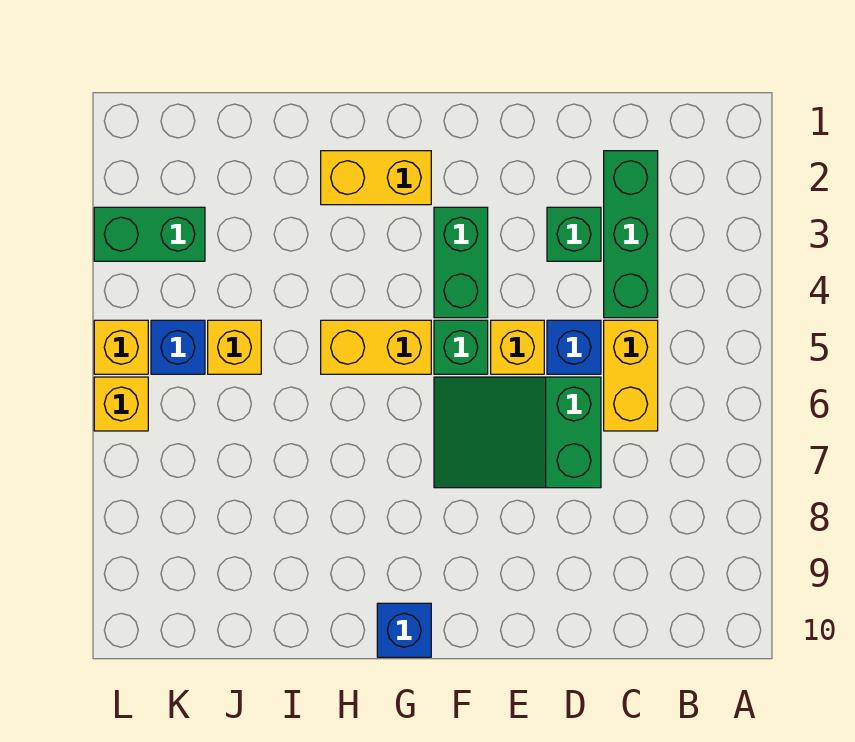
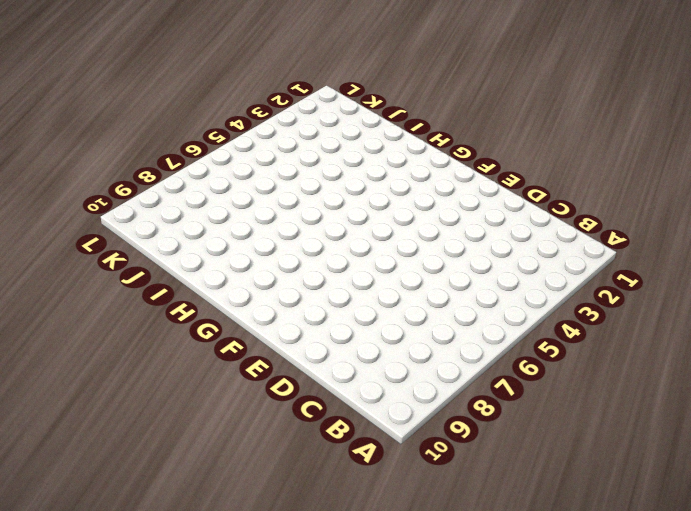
none -> green brick C2:C4 level 1
none -> yellow brick C5:C6 level 1
none -> green brick D3 level 1

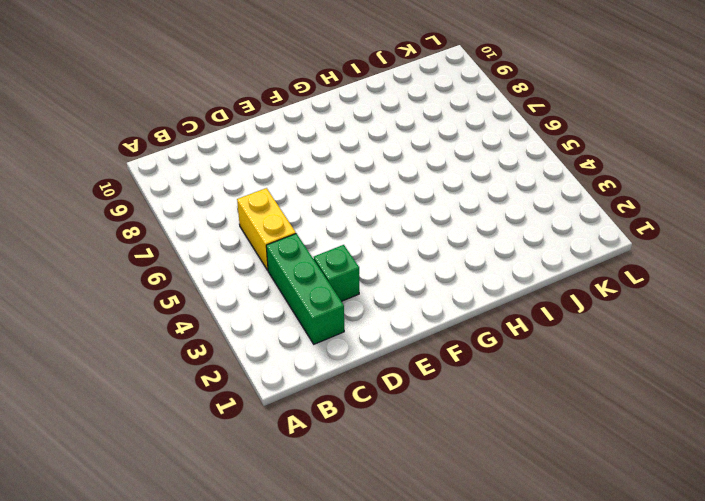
none -> blue brick D5 level 1
none -> green slope D6:F7 level 1 top D
none -> yellow brick E5 level 1

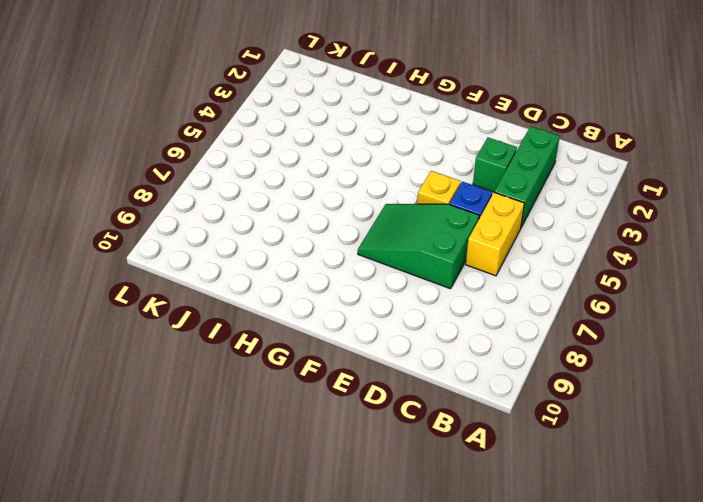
none -> green brick F3:F4 level 1
none -> green brick F5 level 1
none -> yellow brick G2:H2 level 1

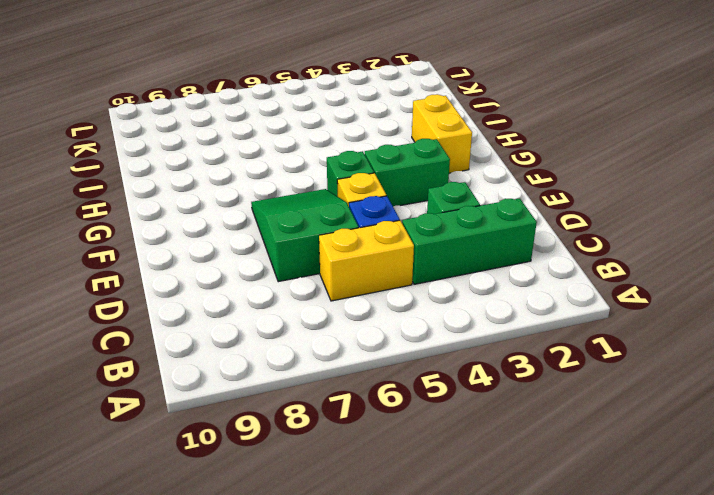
none -> yellow brick G5:H5 level 1
none -> blue brick G10 level 1
none -> yellow brick J5 level 1

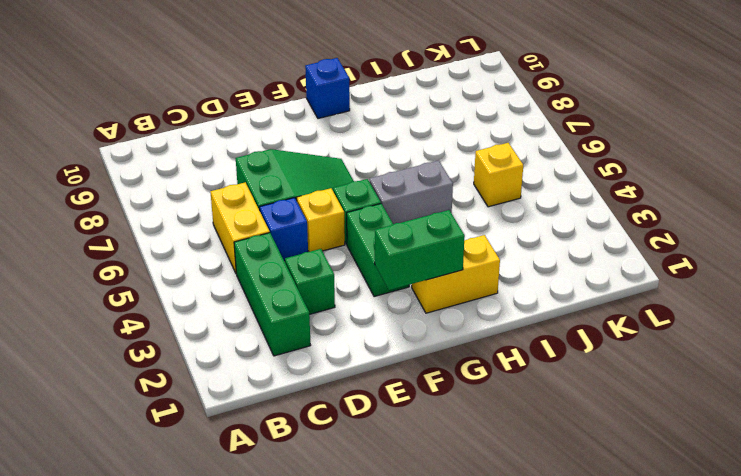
green brick F2:G2 level 2 -> green brick K3:L3 level 1
grey brick G5:H5 level 1 -> yellow brick G5:H5 level 1
none -> blue brick K5 level 1
none -> yellow brick L5 level 1
none -> yellow brick L6 level 1

